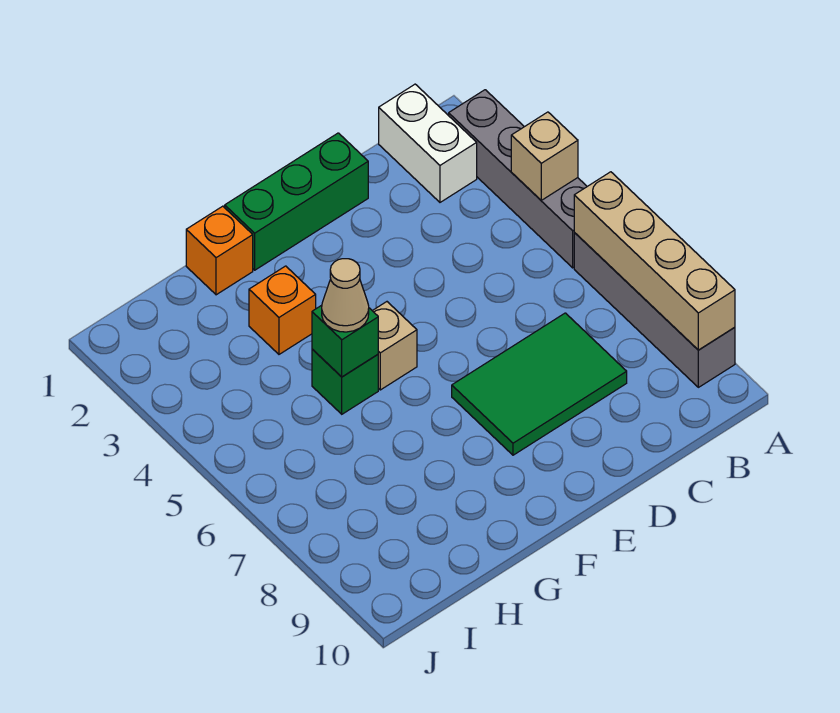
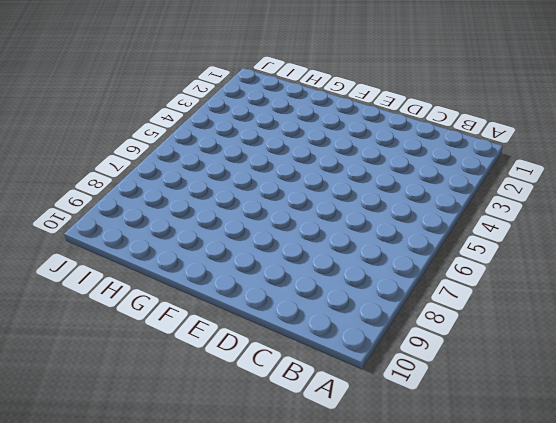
none -> grey brick A2:A5 level 1
none -> grey brick A6:A9 level 1
none -> white brick B1:B2 level 1

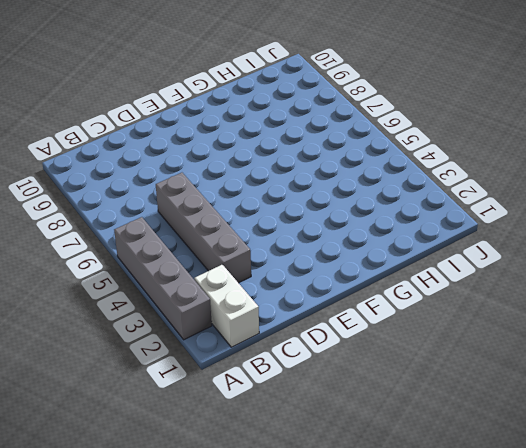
grey brick C3:C6 level 1 -> grey brick A6:A9 level 1
none -> green tile C7:E8 level 1
none -> green brick D1:F1 level 1
none -> tan brick F5 level 1

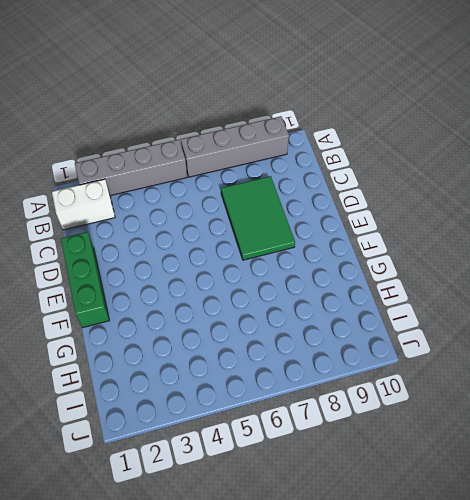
none -> tan brick F5 level 1
none -> orange brick G1 level 1
none -> orange brick G3 level 1

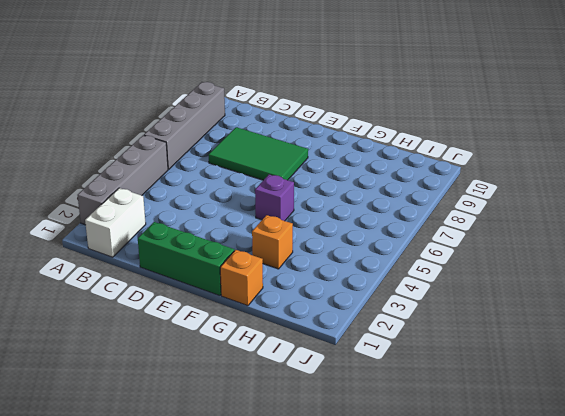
purple brick F5 level 1 -> tan brick F5 level 1
none -> green brick G5 level 1
none -> tan brick A4 level 2
none -> tan brick A6:A9 level 2

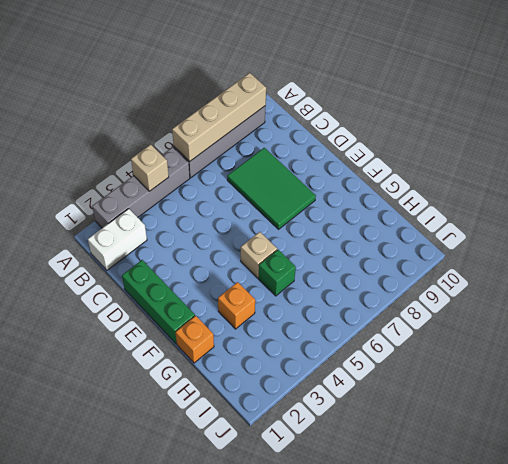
none -> green brick G5 level 2
none -> tan cone G5 level 3

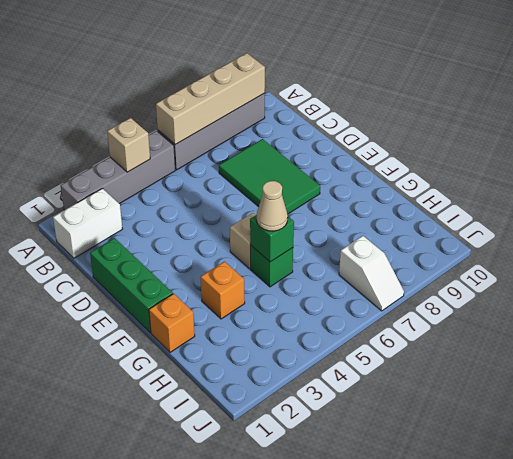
white slope I7:J7 level 1 top I -> none

